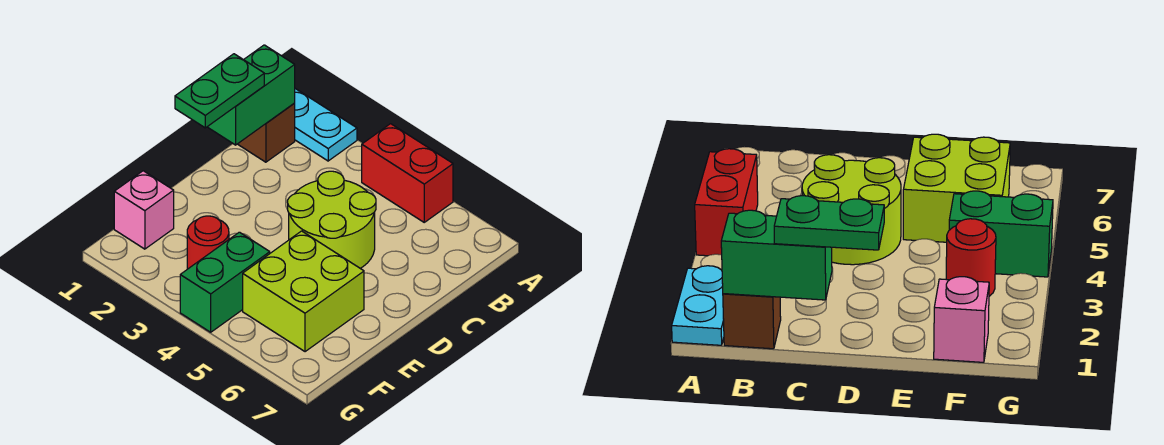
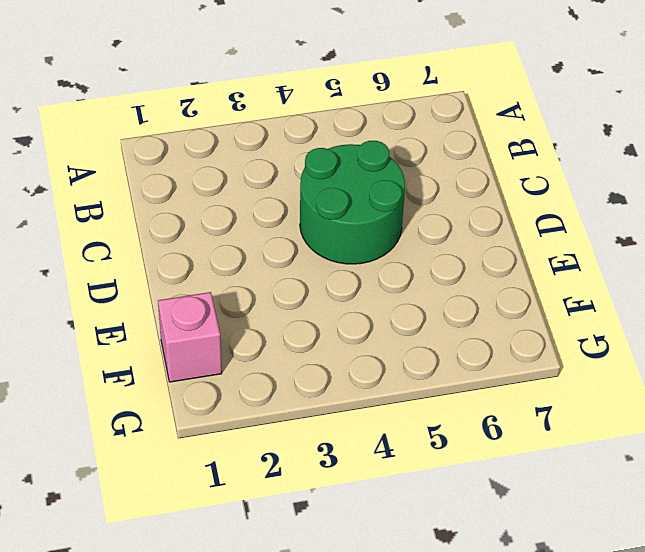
green round brick C4:D5 level 1 -> lime round brick C4:D5 level 1
none -> cyan plate A1:A2 level 1
none -> red brick A4:A5 level 1

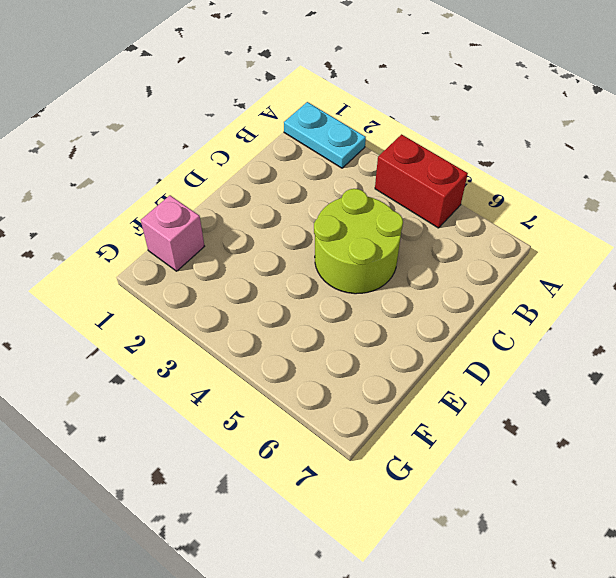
none -> brown brick B1 level 1
none -> lime brick E5:F6 level 1

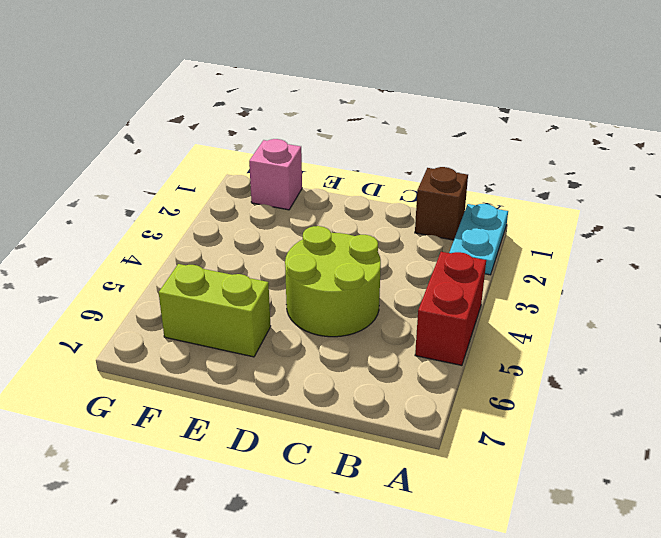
lime brick E6:F6 level 1 -> lime brick E5:F6 level 1
none -> red round brick F3 level 1
none -> green brick F4:G4 level 1

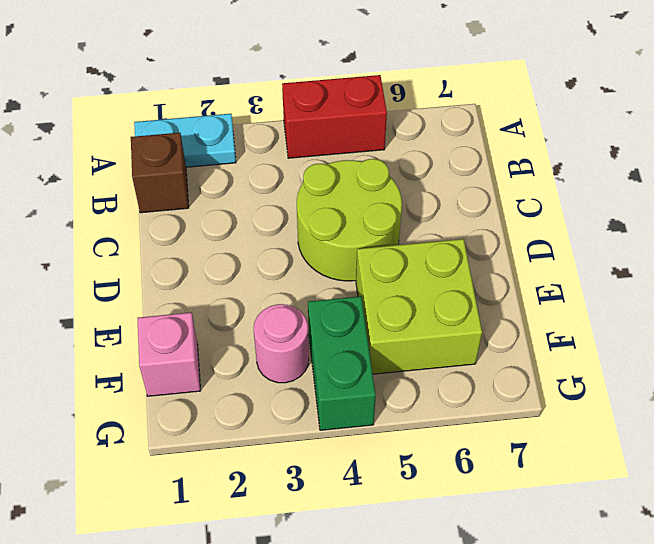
pink round brick F3 level 1 -> red round brick F3 level 1
none -> green brick B1:C1 level 2
none -> green plate C1:D1 level 3

